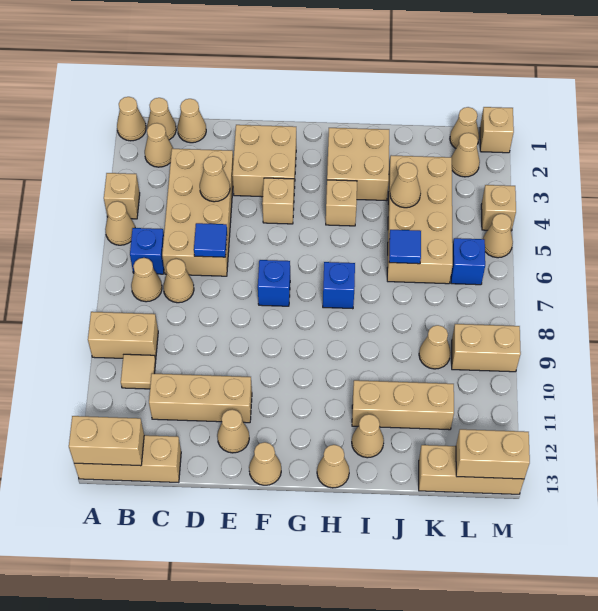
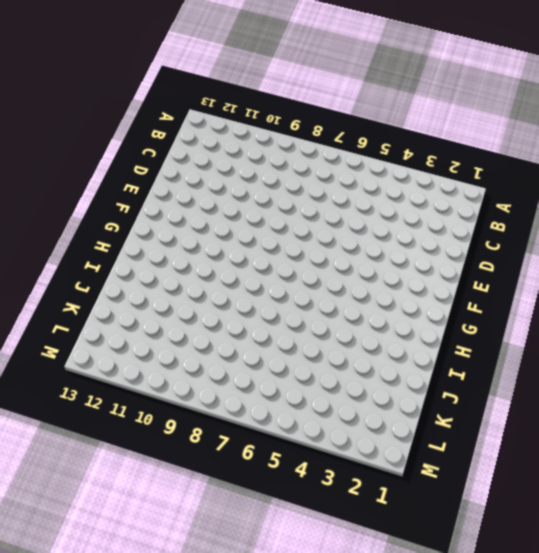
none -> tan cone A1 level 1
none -> tan brick A4 level 1
none -> tan cone A5 level 1
none -> tan brick A9:B9 level 1

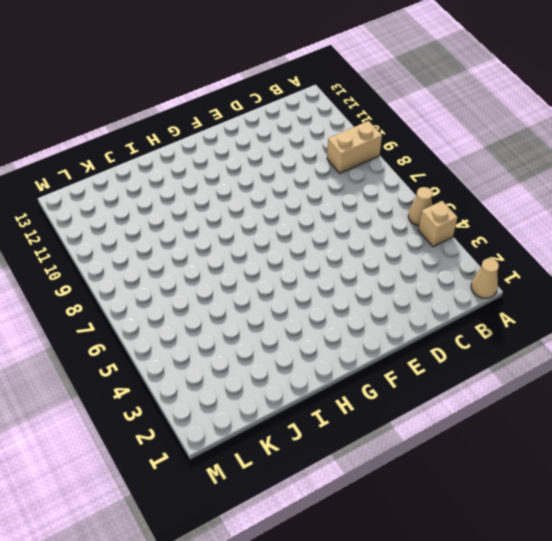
none -> tan brick A13:C13 level 1
none -> tan cone B1 level 1
none -> tan cone B2 level 1
none -> blue brick B6 level 1

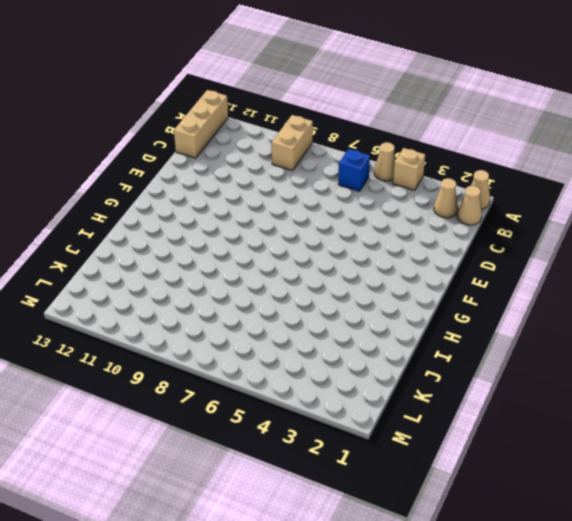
none -> tan cone B7 level 1
none -> tan tile B10 level 1
none -> tan cone C1 level 1
none -> tan brick C3:D6 level 1

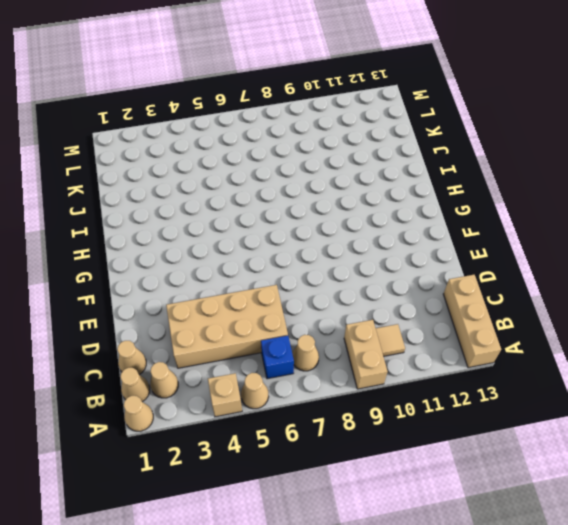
none -> tan cone C7 level 1
none -> tan brick C11:E11 level 1
none -> tan brick E2:F3 level 1
none -> tan cone E12 level 1

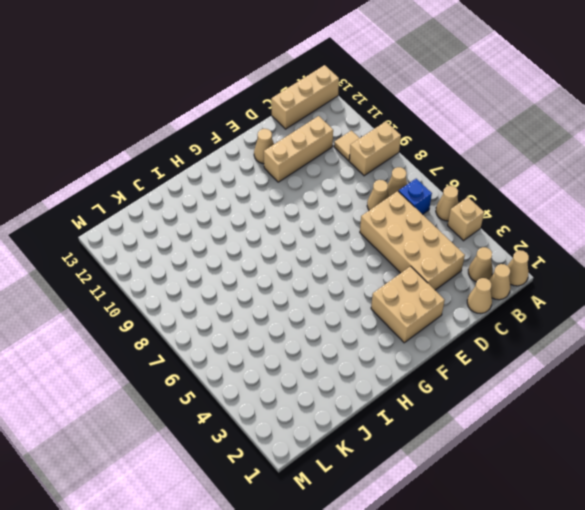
none -> tan brick F4 level 1
none -> blue brick F7 level 1
none -> tan cone F13 level 1
none -> tan brick H2:I3 level 1

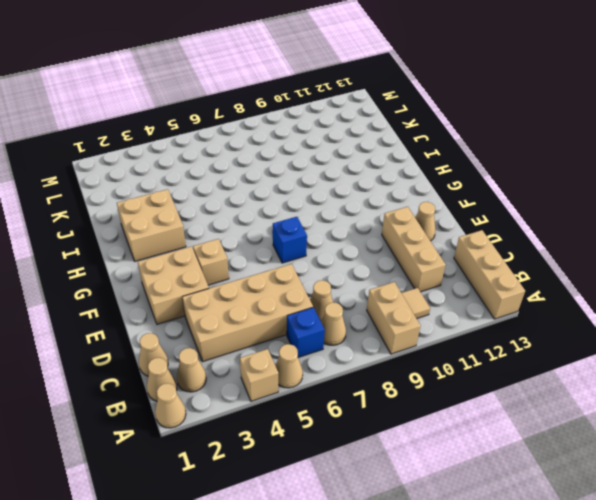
none -> tan cone F13 level 1
none -> tan brick H4 level 1
none -> blue brick H7 level 1
none -> tan cone H13 level 1

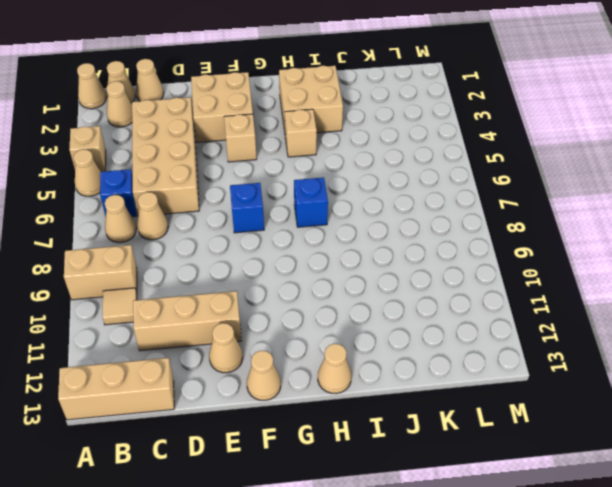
none -> tan brick I11:K11 level 1
none -> tan cone I12 level 1
none -> tan brick J3:K6 level 1
none -> tan cone K9 level 1

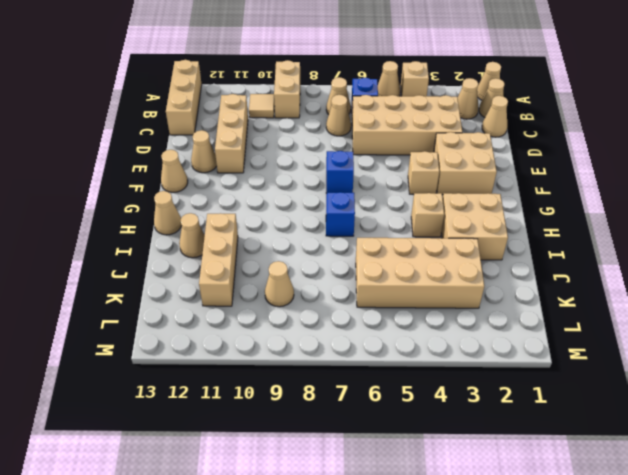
none -> tan brick K13:M13 level 1
none -> tan cone L1 level 1
none -> tan cone L2 level 1
none -> blue brick L6 level 1

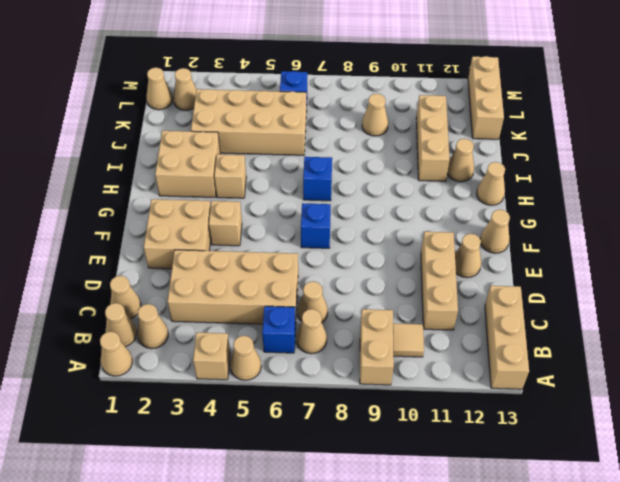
none -> tan brick L9:M9 level 1
none -> tan brick M1 level 1
none -> tan brick M4 level 1
none -> tan cone M5 level 1

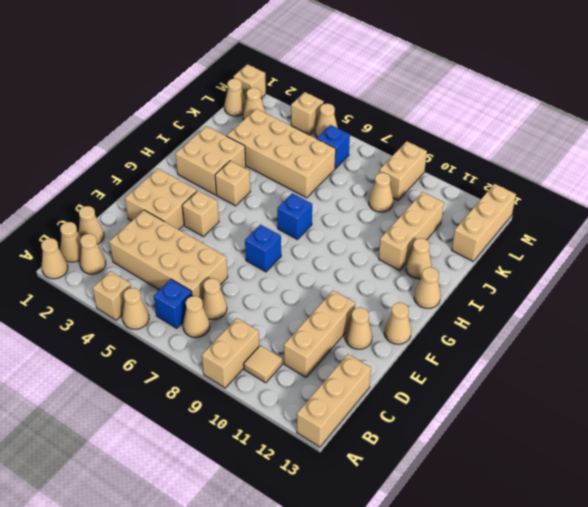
none -> tan brick A13:B13 level 2
none -> tan cone D4 level 2
none -> blue tile D6 level 2
none -> tan cone J4 level 2

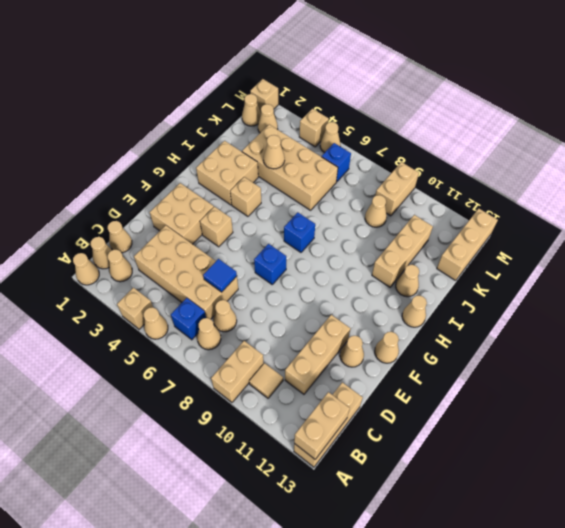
none -> tan cone D4 level 2
none -> blue tile J6 level 2
none -> tan brick L13:M13 level 2

